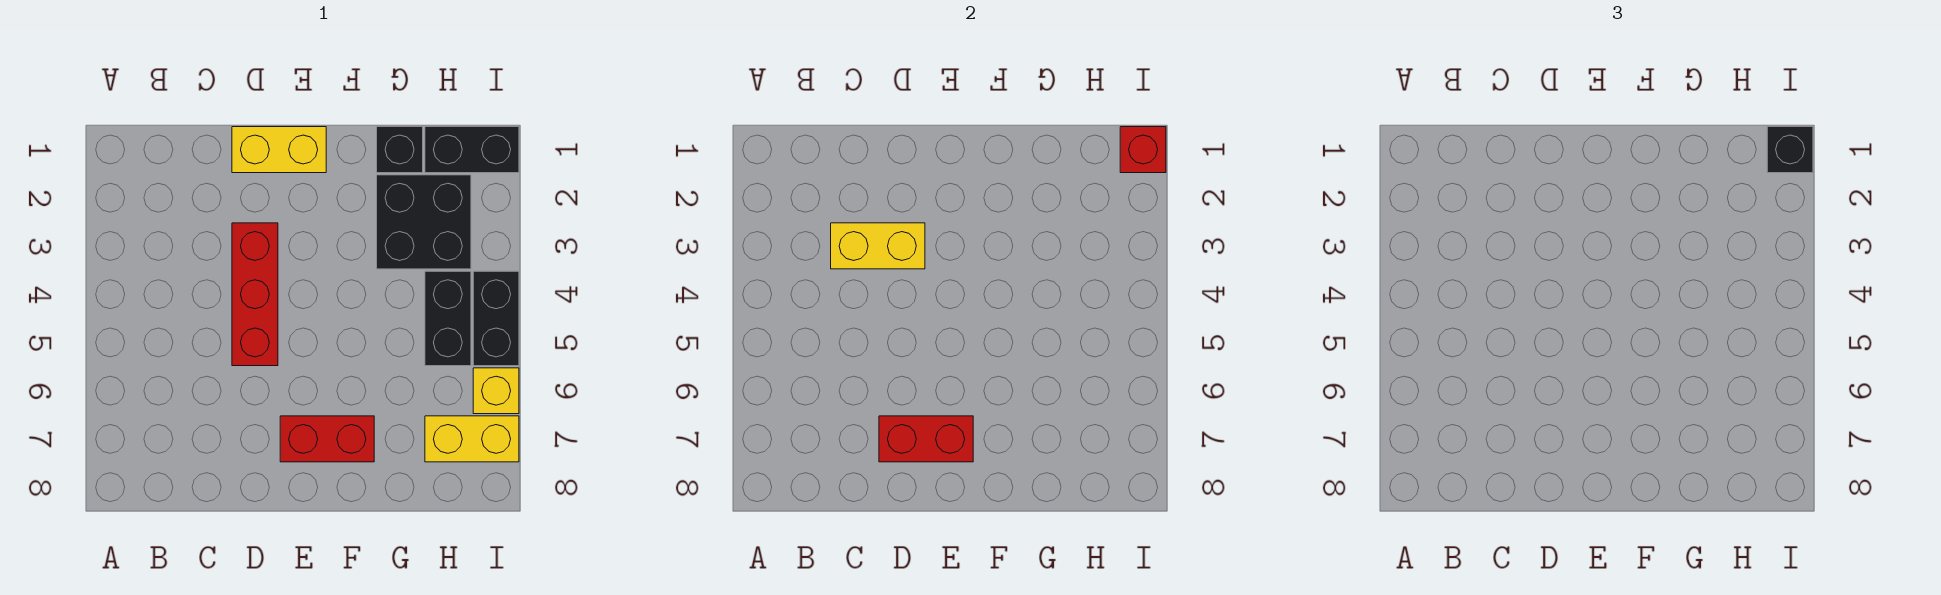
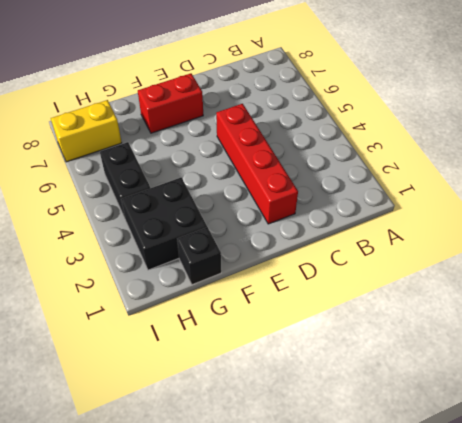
red brick D2:D5 level 1 -> red brick D3:D5 level 1
none -> yellow brick D1:E1 level 1
none -> black brick H1:I1 level 1
none -> black brick I4:I5 level 1

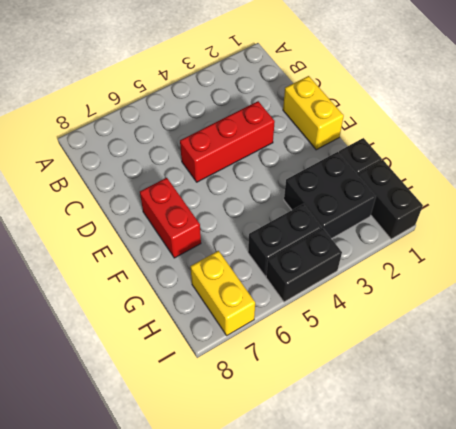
none -> yellow brick I6 level 1
none -> yellow brick C3:D3 level 2
none -> red brick D7:E7 level 2

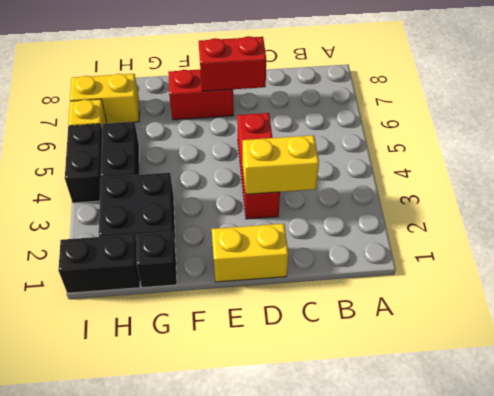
none -> red brick I1 level 2
none -> black brick I1 level 3

